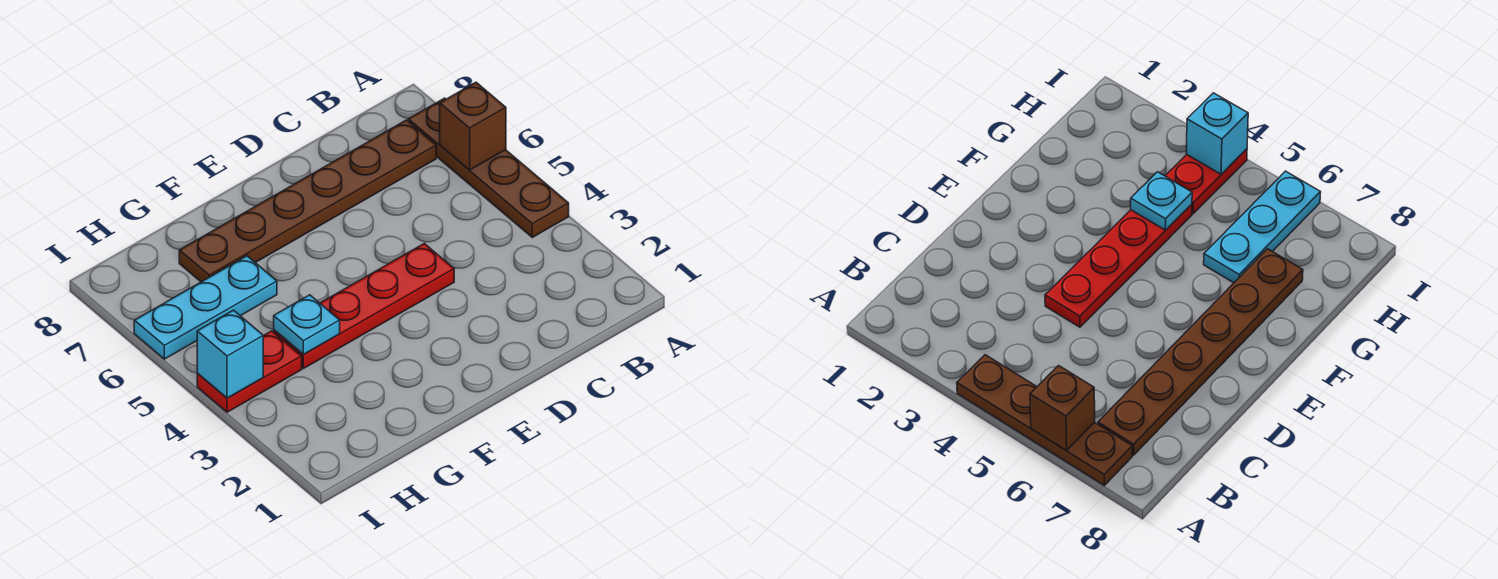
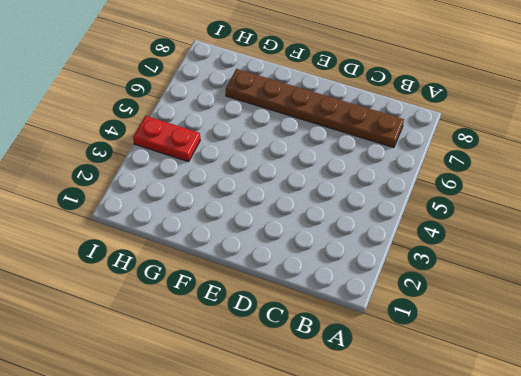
none -> brown plate A4:A7 level 1
none -> red plate D4:G4 level 1

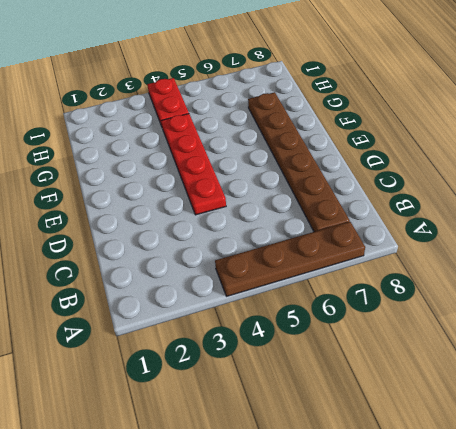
none -> cyan plate G6:I6 level 1
none -> brown brick A6 level 2

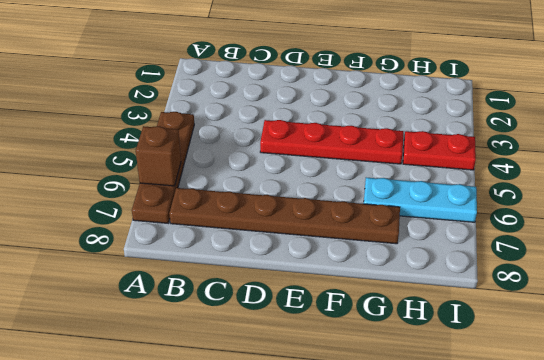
none -> cyan plate G4 level 2
none -> cyan brick I4 level 2

